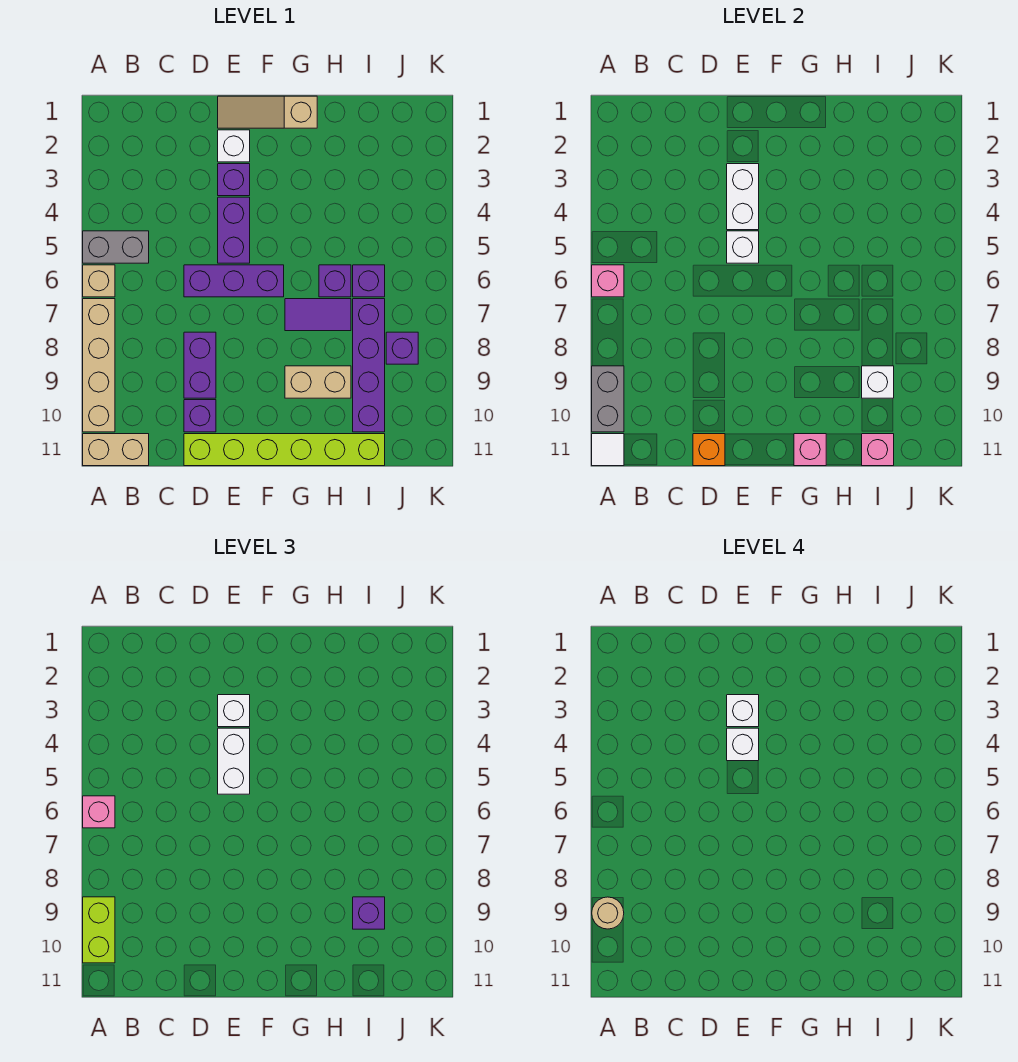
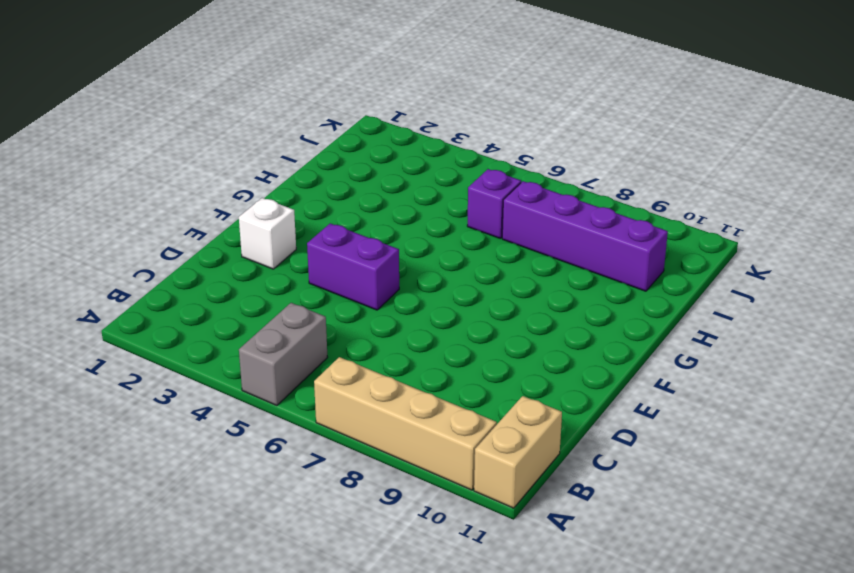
none -> tan brick A6 level 1
none -> purple brick D6:F6 level 1
none -> purple brick D8:D9 level 1
none -> purple brick D10 level 1

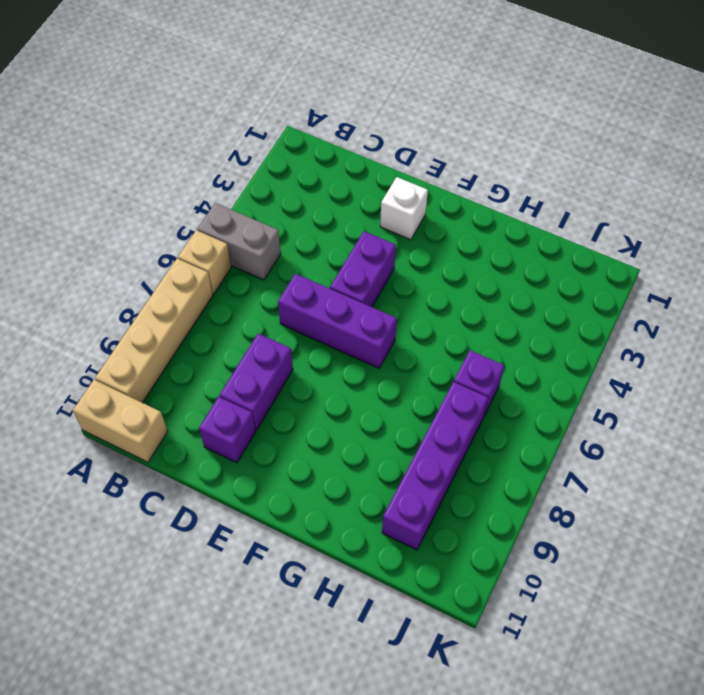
none -> lime brick D11:I11 level 1
none -> tan slope E1:G1 level 1 top G
none -> purple brick E3 level 1
none -> purple tile G7:H7 level 1

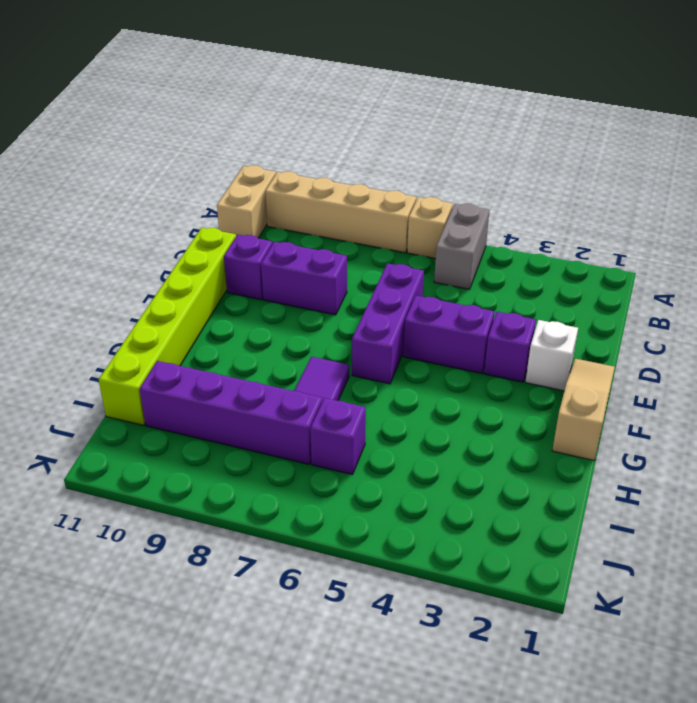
none -> tan brick G9:H9 level 1
none -> purple brick H6 level 1
none -> purple brick J8 level 1
none -> pink brick A6 level 2

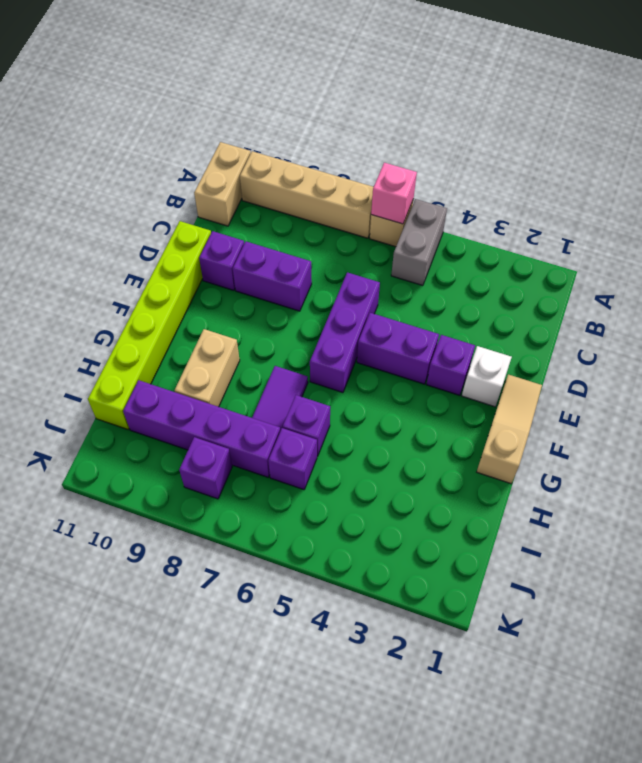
none -> grey brick A9:A10 level 2
none -> white tile A11 level 2
none -> orange brick D11 level 2
none -> white brick E3:E4 level 2

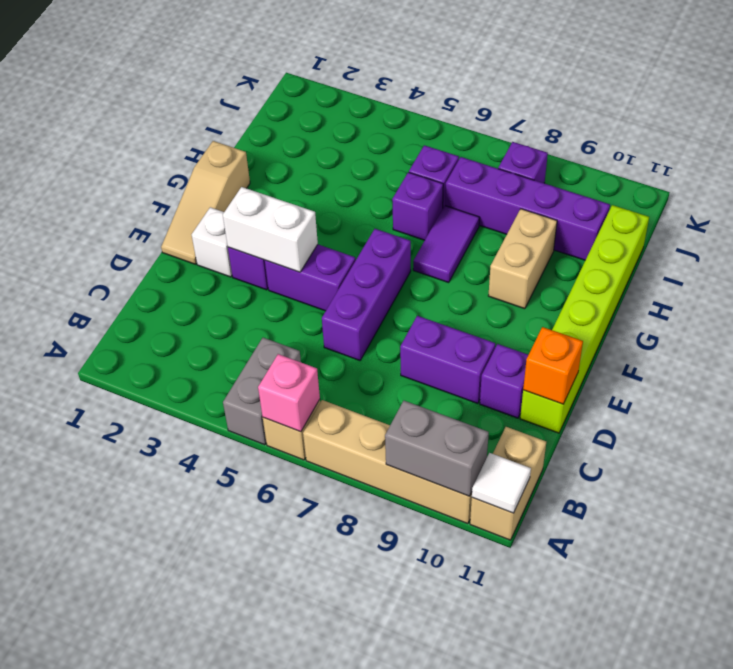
none -> white brick E5 level 2
none -> pink brick G11 level 2
none -> white brick I9 level 2
none -> pink brick I11 level 2

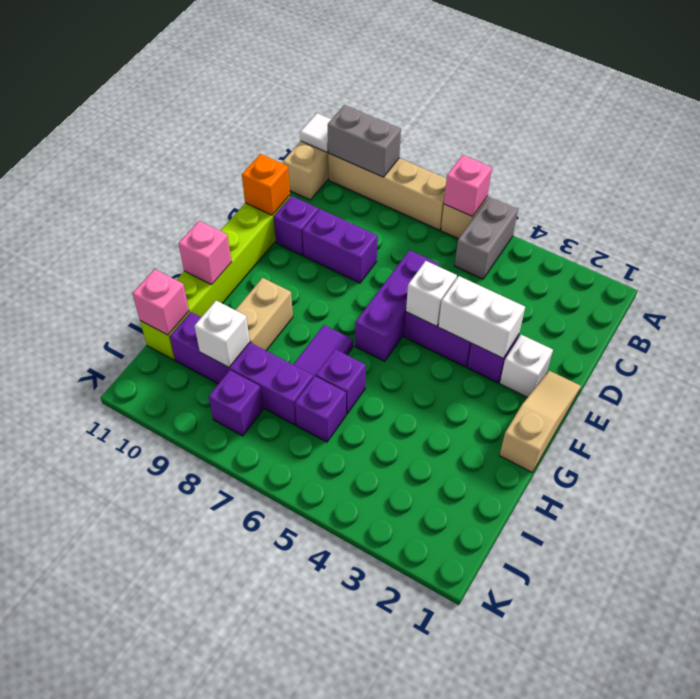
none -> pink brick A6 level 3
none -> lime brick A9:A10 level 3
none -> white brick E3 level 3
none -> white brick E4:E5 level 3

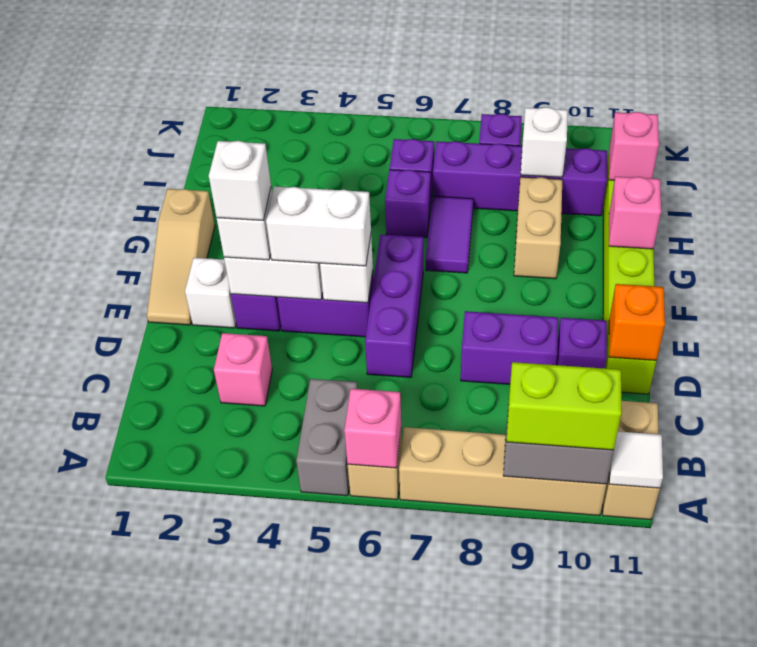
pink brick C3 level 1 -> pink brick A6 level 3
none -> purple brick I9 level 3
none -> tan round brick A9 level 4
none -> white brick E4 level 4

